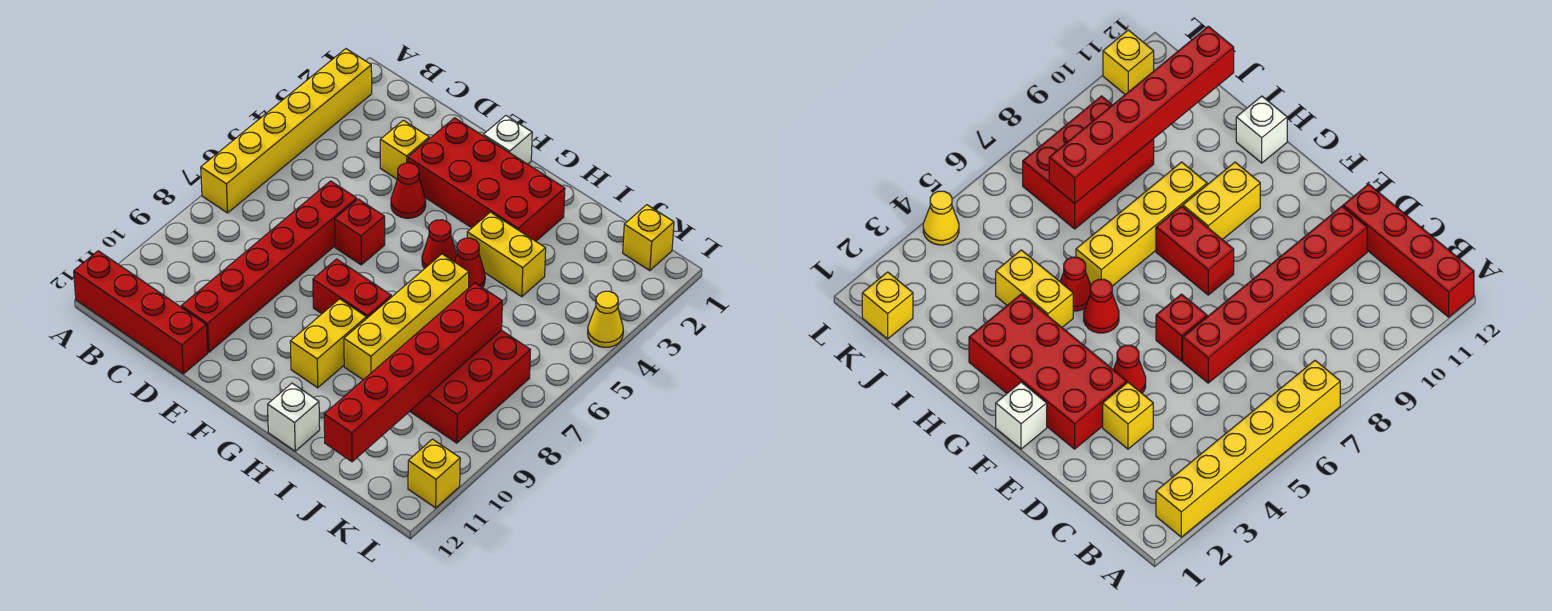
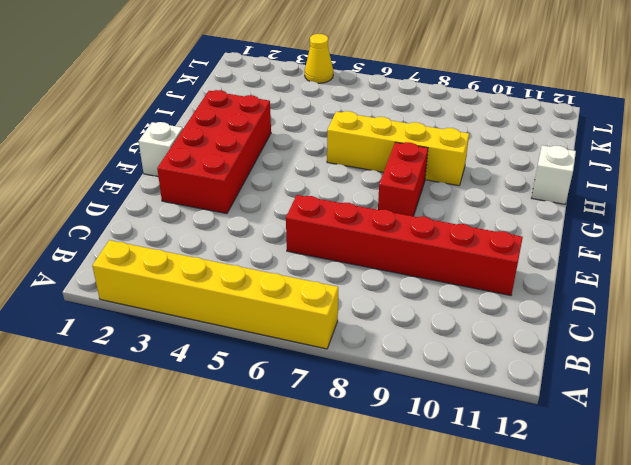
none -> red brick A12:D12 level 1
none -> yellow brick D3 level 1
none -> red cone E4 level 1

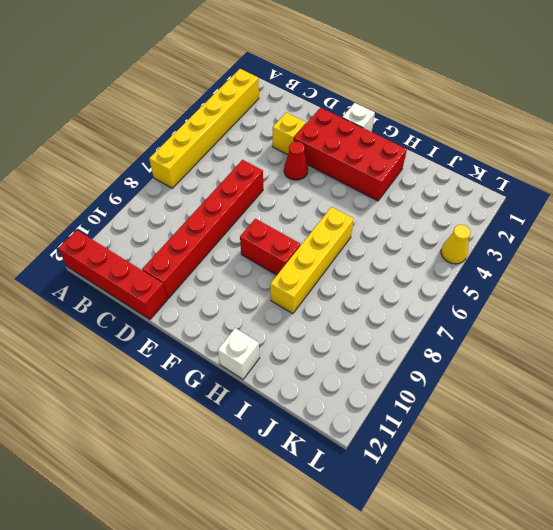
none -> red brick E6 level 1
none -> red cone G5 level 1
none -> yellow brick G9:G10 level 1

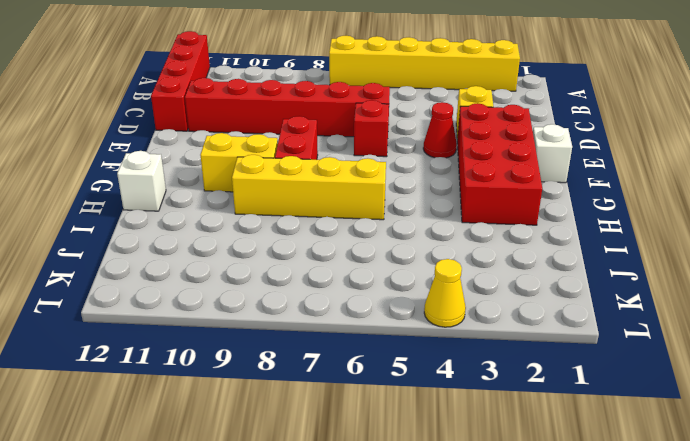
none -> red cone G5 level 1
none -> yellow brick H4:I4 level 1
none -> red cone H5 level 1

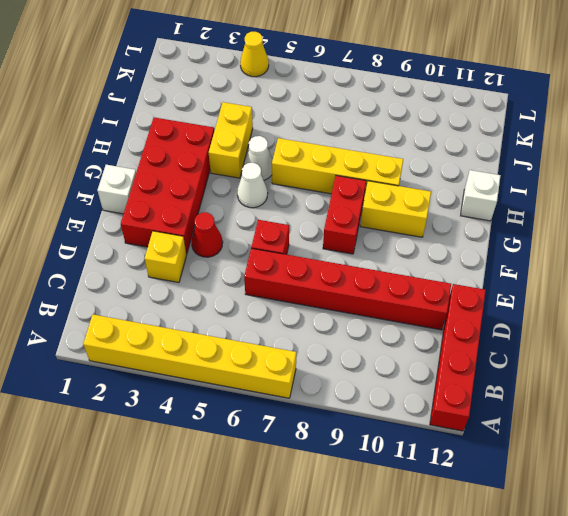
white cone G5 level 1 -> red cone G5 level 1
white cone H5 level 1 -> red cone H5 level 1
none -> red brick J7:K9 level 1
none -> yellow brick K1 level 1
none -> yellow brick L11 level 1

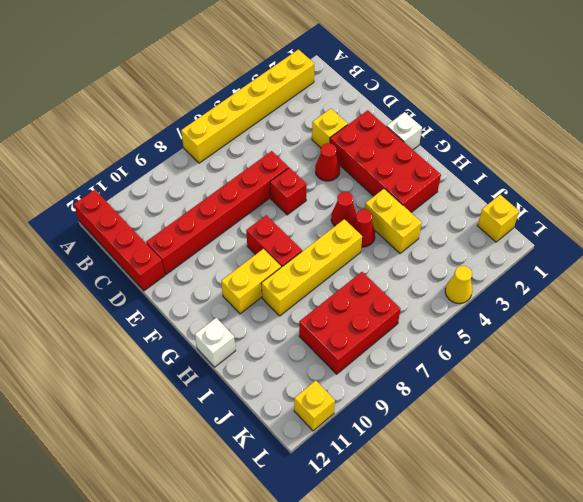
none -> red brick J7:J12 level 2

